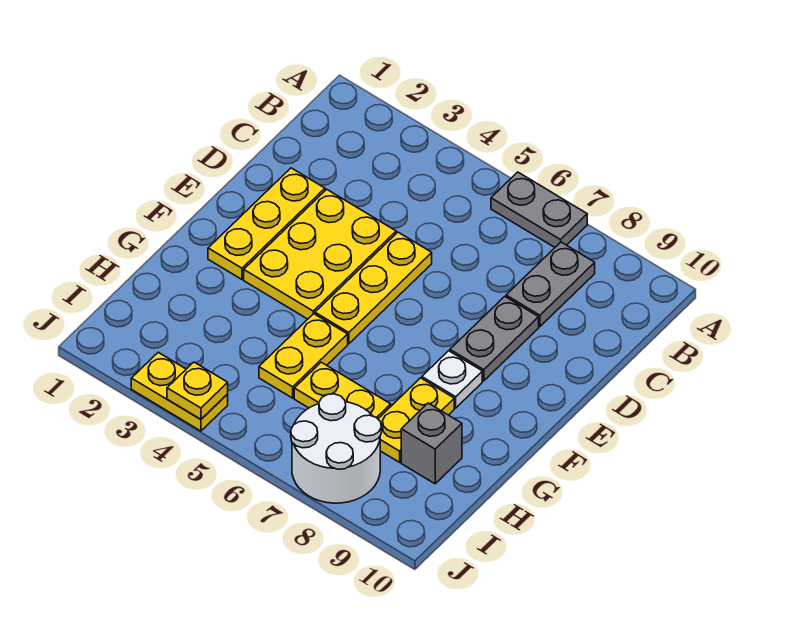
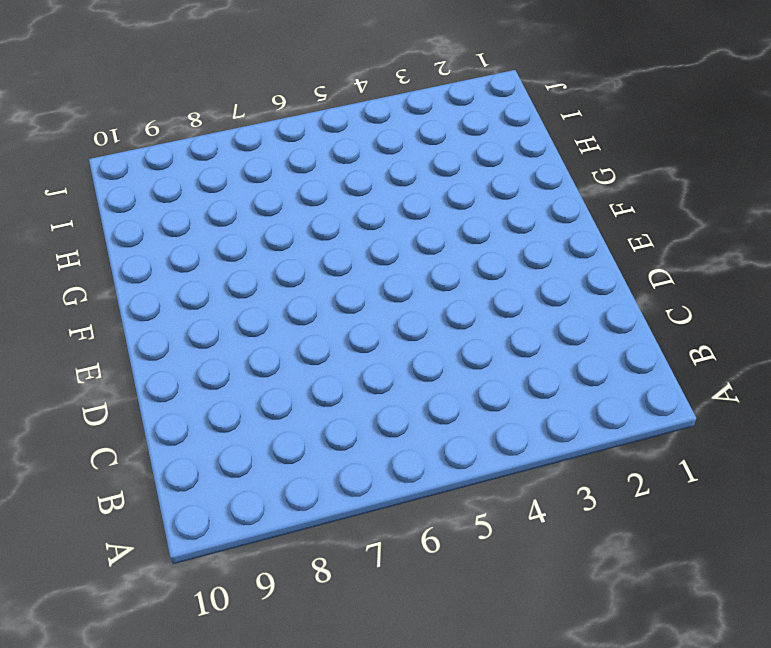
none -> grey plate A6:A7 level 1
none -> grey plate B8:C8 level 1
none -> yellow plate D2:F2 level 1

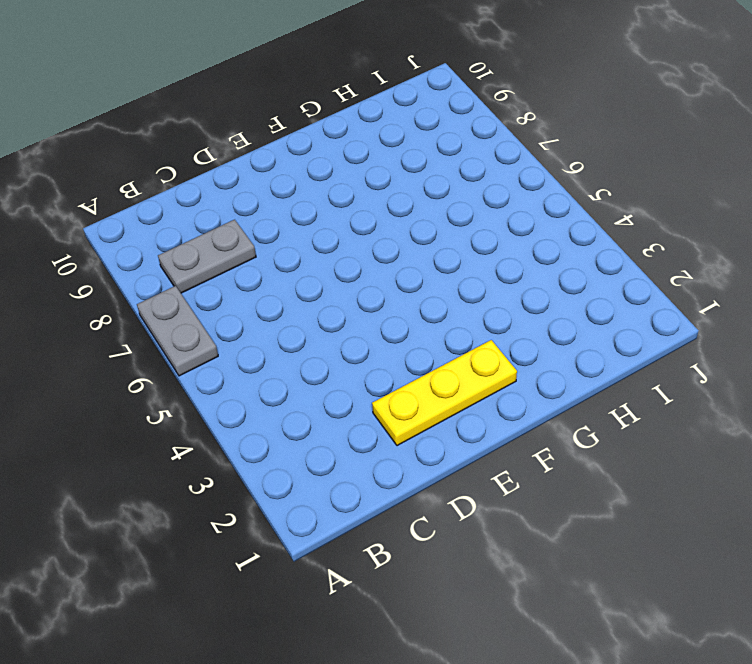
none -> yellow plate D3:F4 level 1
none -> yellow plate D5:F5 level 1
none -> grey plate D8:E8 level 1

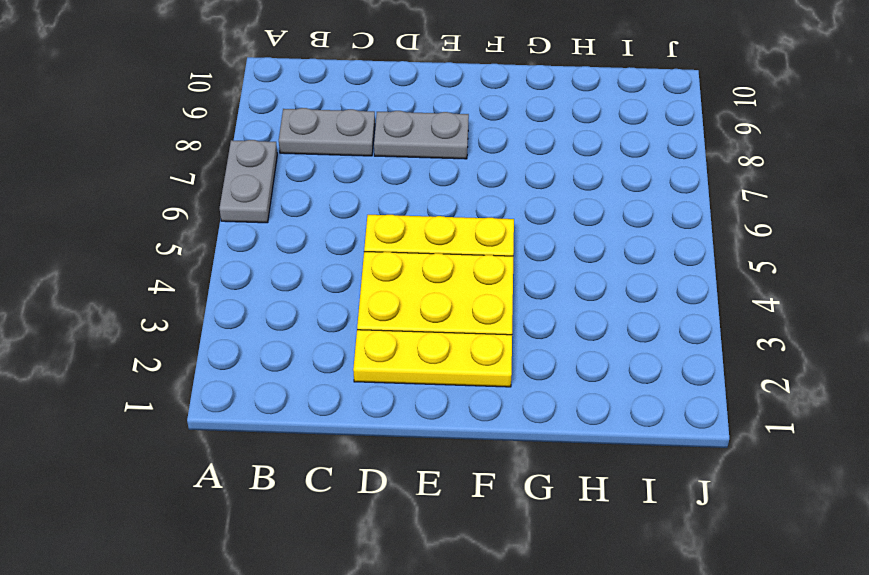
none -> white plate F8 level 1
none -> yellow plate G5:H5 level 1
none -> yellow plate G8:H8 level 1

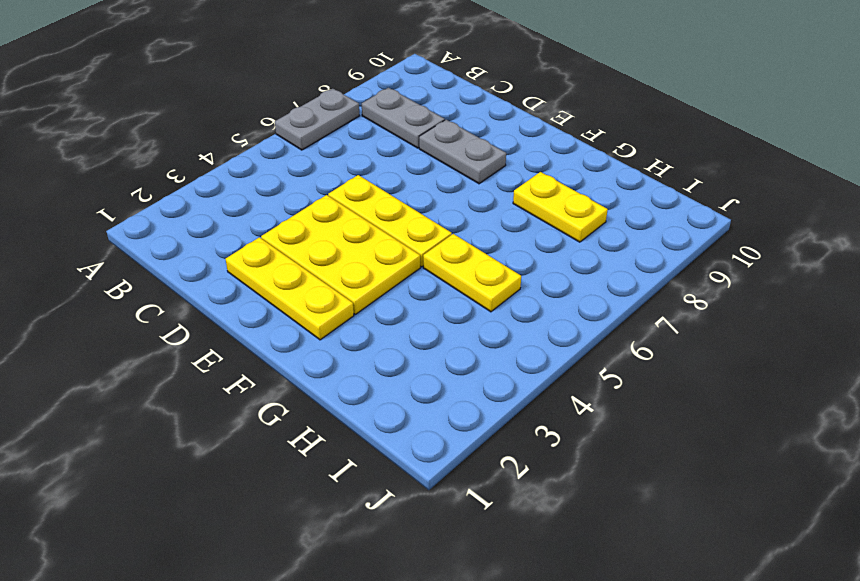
none -> white plate F8 level 1
none -> yellow plate H6:H7 level 1
none -> grey brick H9 level 1

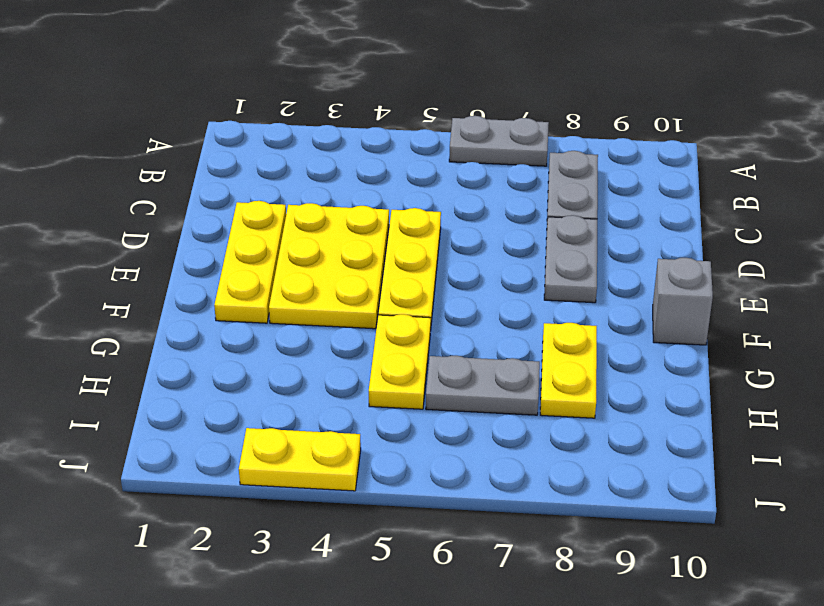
grey brick F10 level 1 -> grey brick H9 level 1
grey plate H6:H7 level 1 -> yellow plate H6:H7 level 1
none -> white plate F8 level 1
none -> white round brick I7:J8 level 1
none -> yellow plate J4 level 2

